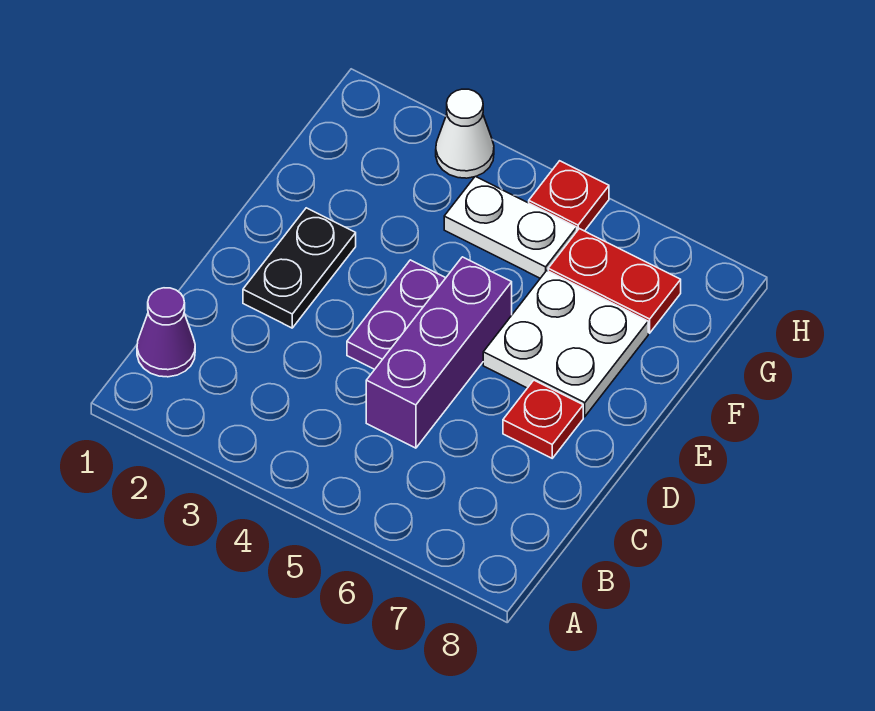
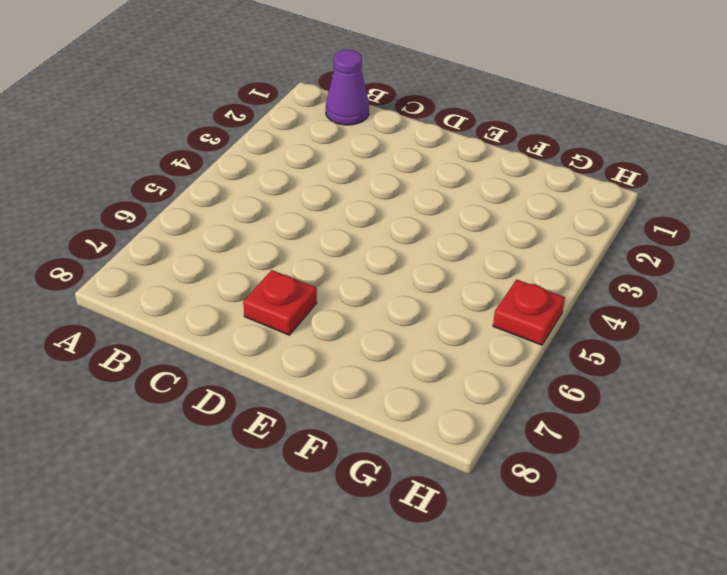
none -> purple brick C5:E5 level 1
none -> black plate D2:E2 level 1

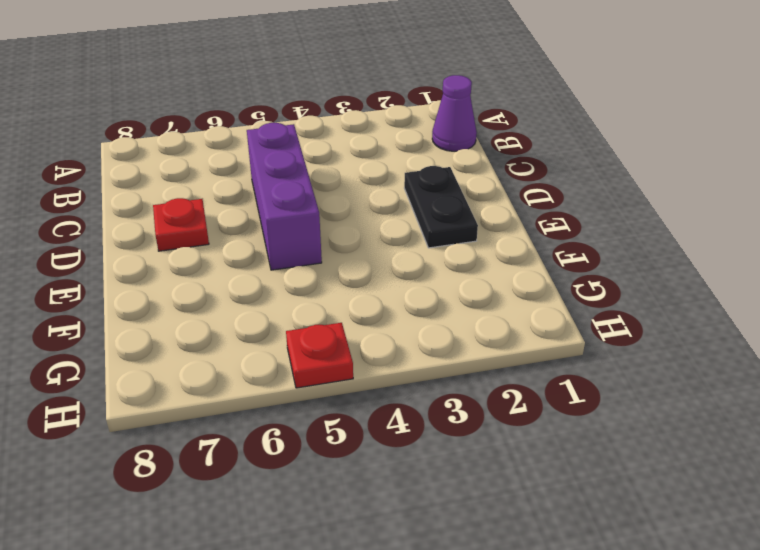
none -> purple plate D4:E4 level 1
none -> white plate E6:F7 level 1

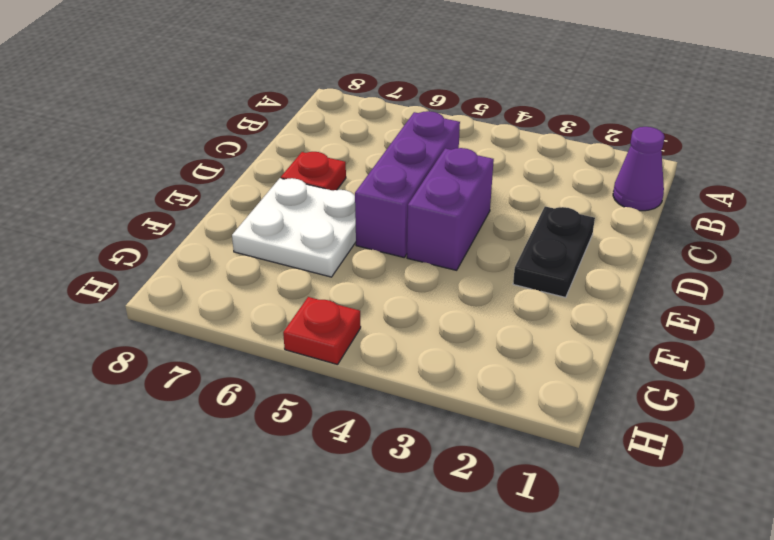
purple brick D4:E4 level 1 -> purple plate D4:E4 level 1
none -> white plate G4:G5 level 1
none -> red plate G6:G7 level 1

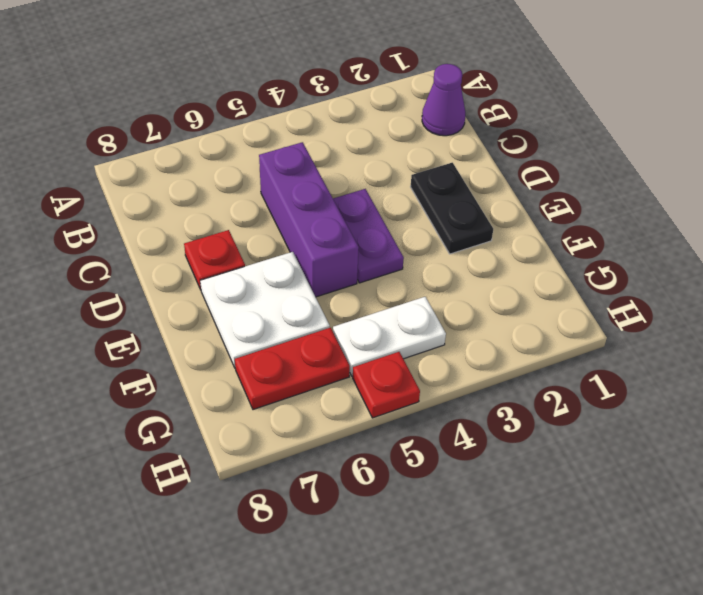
none -> white cone H3 level 1

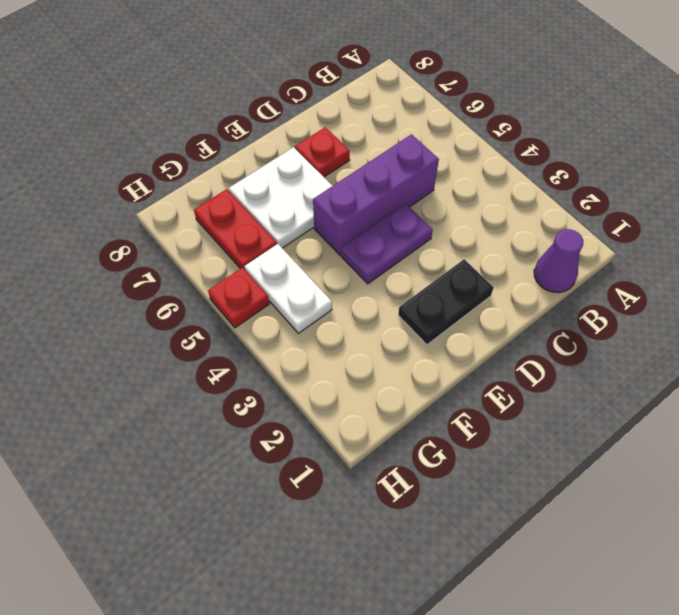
none -> white cone H3 level 1

